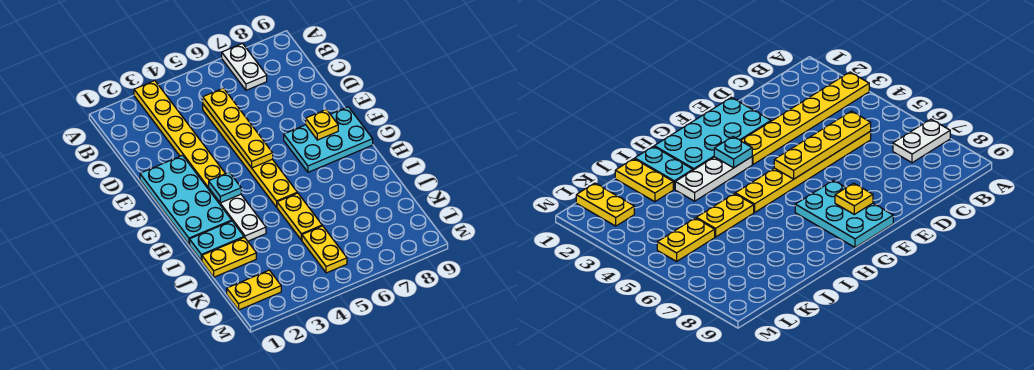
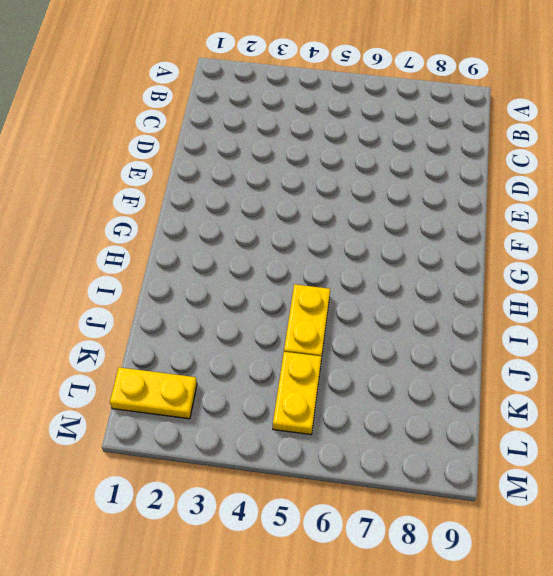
none -> yellow plate A3:F3 level 1
none -> white plate A7:B7 level 1
none -> yellow plate C5:H5 level 1

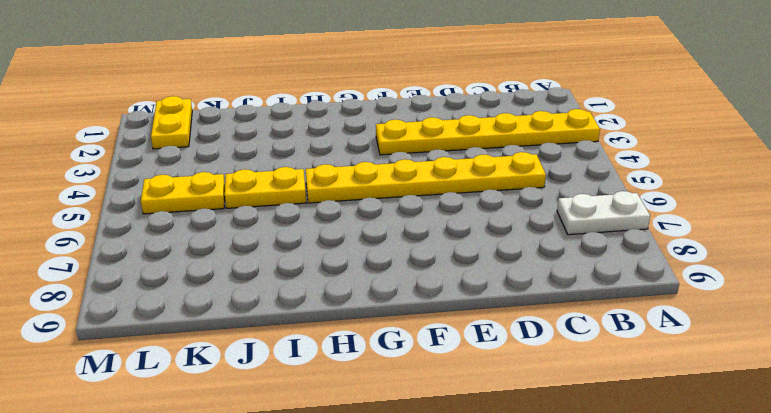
none -> cyan plate E1:H2 level 1
none -> cyan plate F7:G9 level 1
none -> white plate G3:I3 level 1

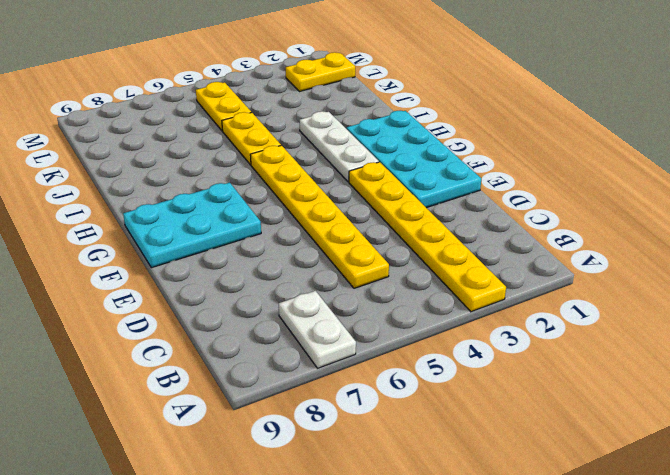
none -> cyan plate I1:I2 level 1
none -> yellow plate J1:J2 level 1
none -> yellow plate C5:F5 level 2

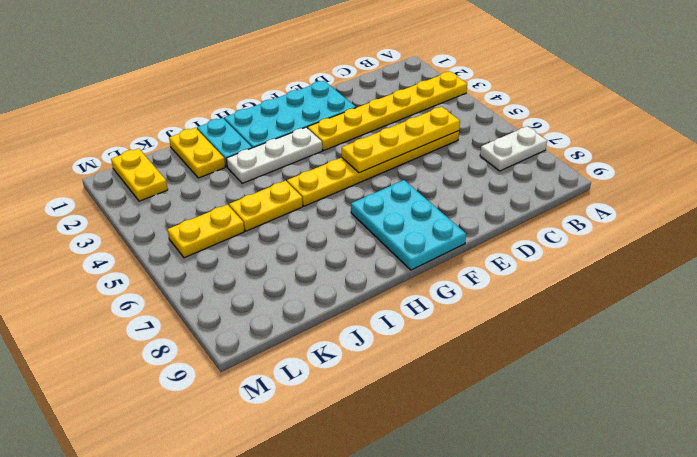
none -> yellow plate F8 level 2
none -> cyan plate G3 level 2

